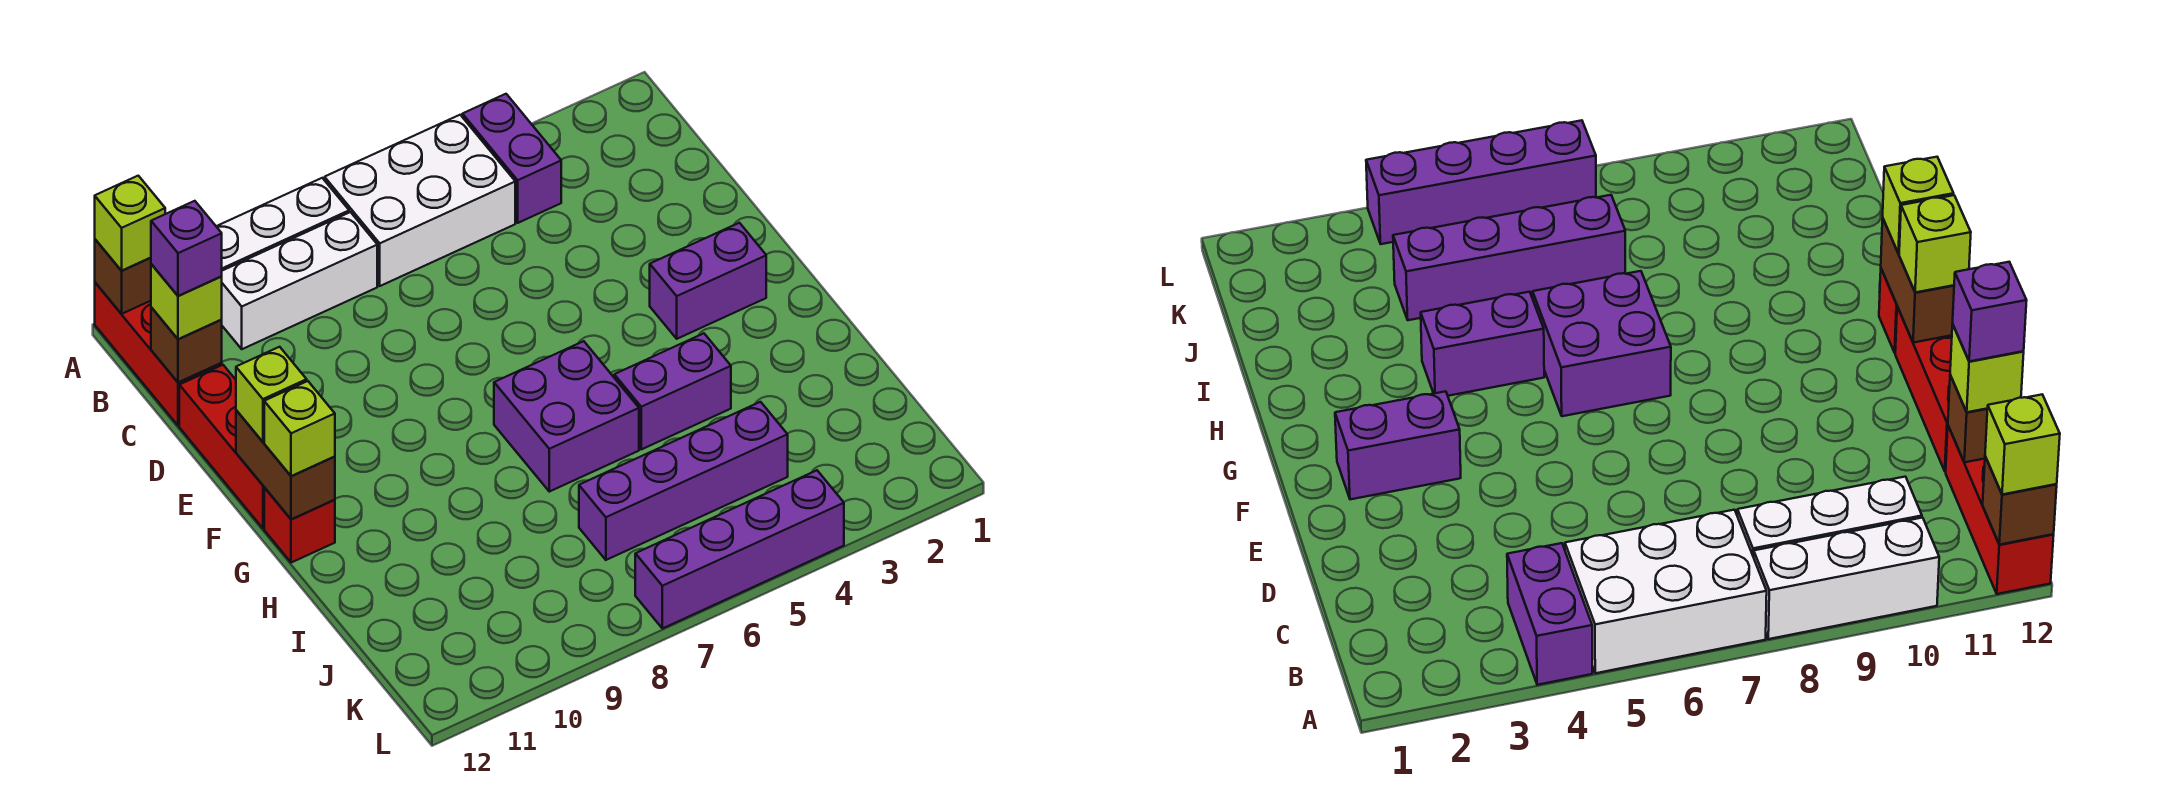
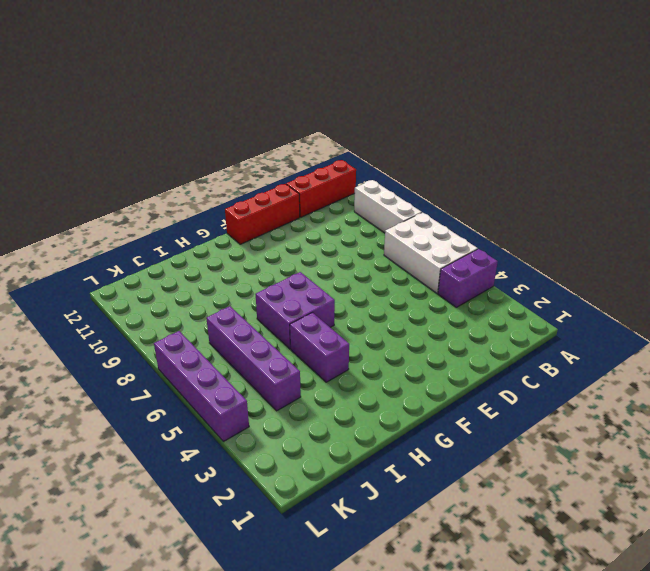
none -> white brick B8:B10 level 1
none -> purple brick F2:F3 level 1
none -> red brick G12 level 1

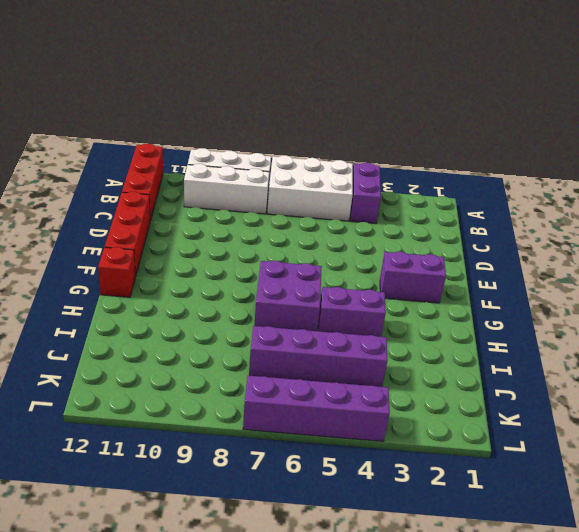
none -> brown brick A12 level 2
none -> brown brick C12 level 2
none -> brown brick F12:G12 level 2

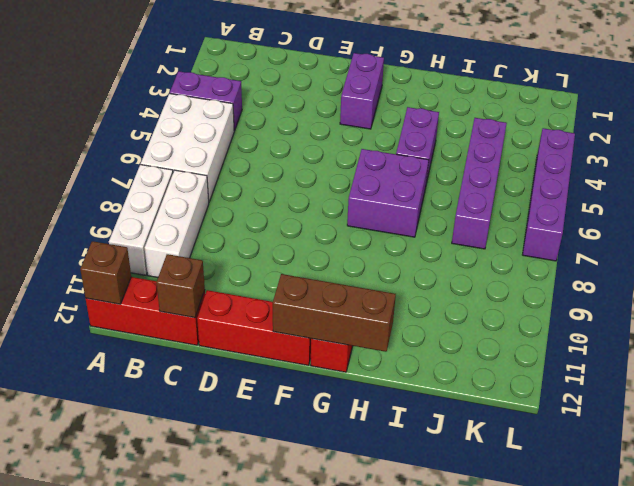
brown brick F12:H12 level 2 -> brown brick F12:G12 level 2
none -> lime brick A12 level 3
none -> lime brick C12 level 3
none -> lime brick F12 level 3

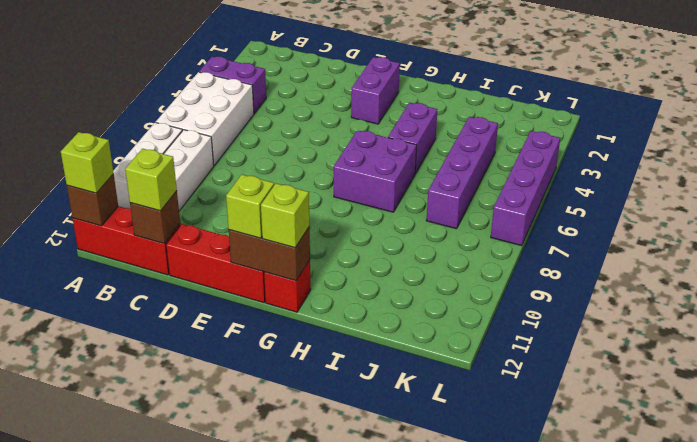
none -> purple brick C12 level 4

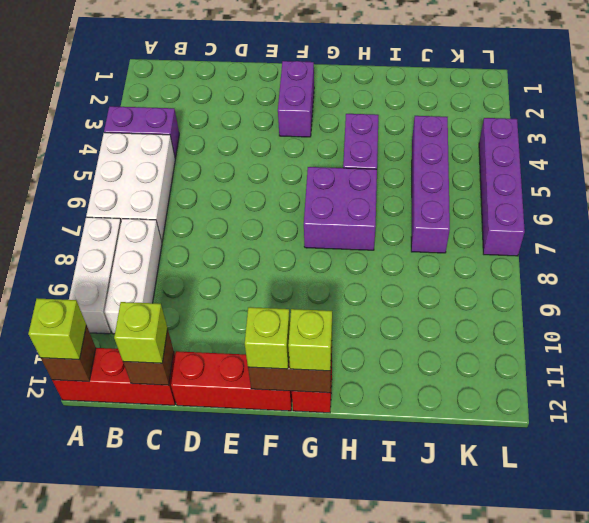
none -> purple brick C12 level 4

